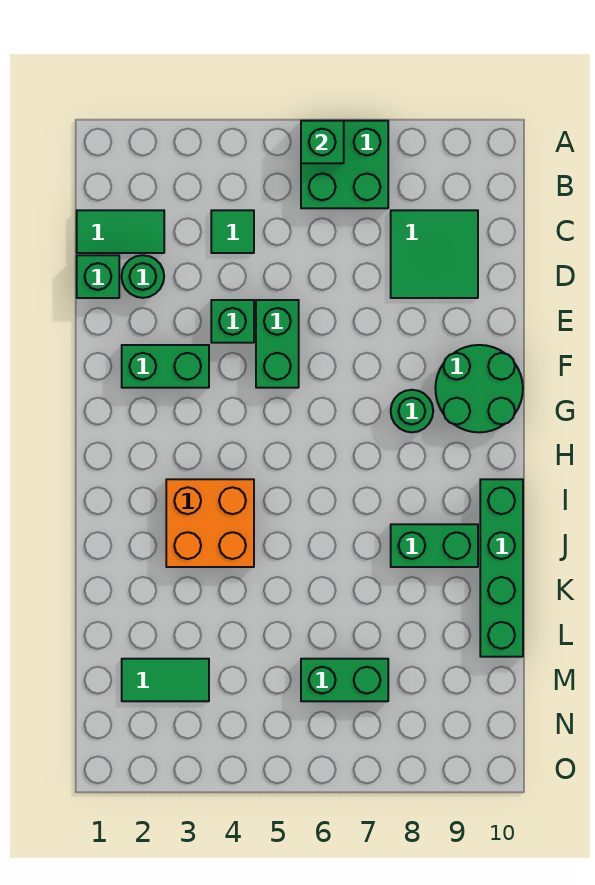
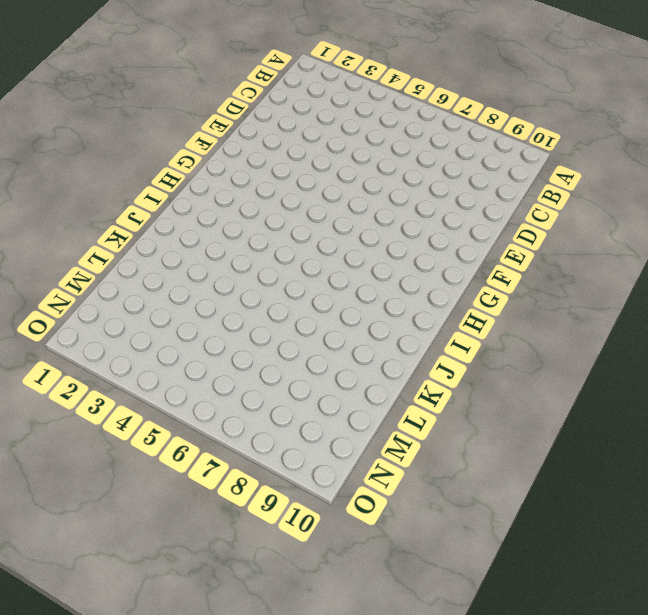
none -> green brick A6:B7 level 1
none -> green tile C1:C2 level 1
none -> green tile C4 level 1

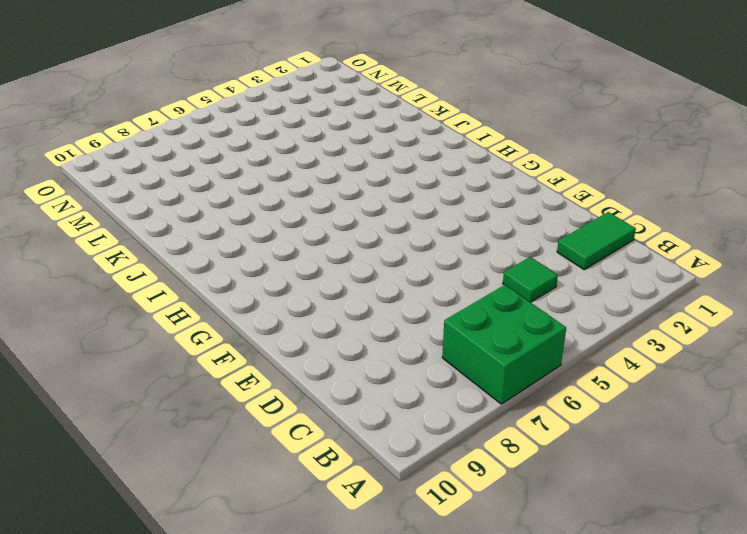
none -> green tile C8:D9 level 1
none -> green brick D1 level 1
none -> green round brick D2 level 1

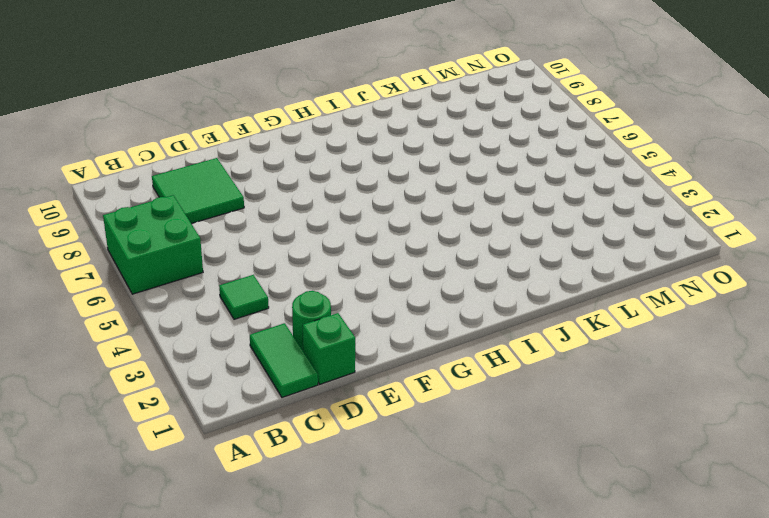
none -> green brick E4 level 1
none -> green brick E5:F5 level 1
none -> green brick F2:F3 level 1

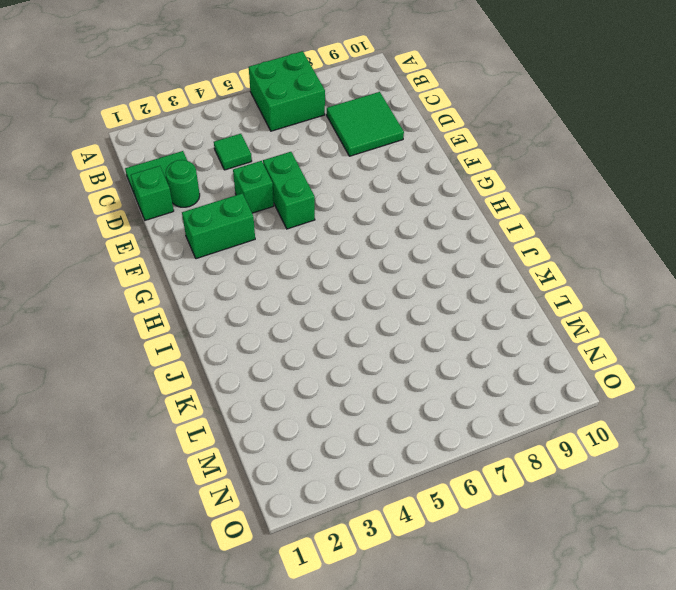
none -> green round brick F9:G10 level 1
none -> green round brick G8 level 1
none -> orange brick I3:J4 level 1

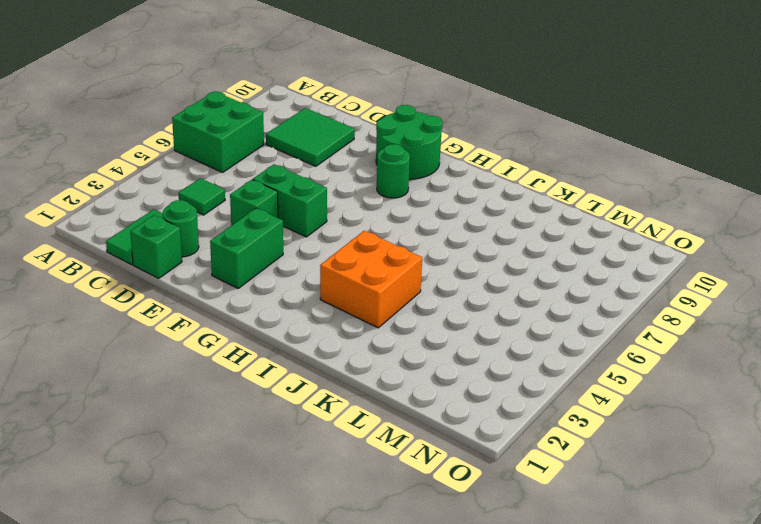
none -> green brick I10:L10 level 1
none -> green brick J8:J9 level 1
none -> green tile M2:M3 level 1

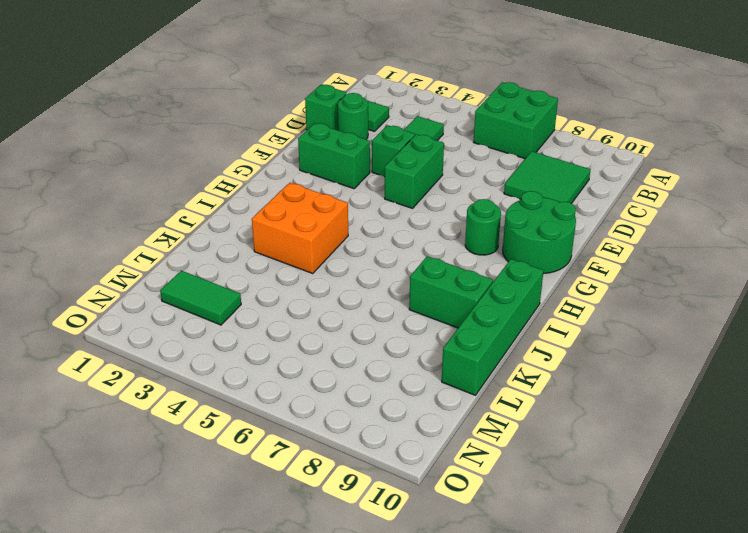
none -> green brick M6:M7 level 1
none -> green brick A6 level 2

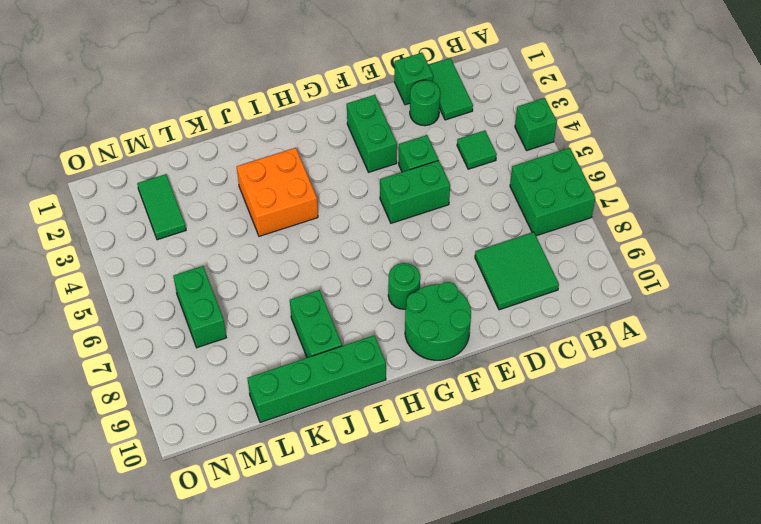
green brick A4 level 1 -> green brick A6 level 2

